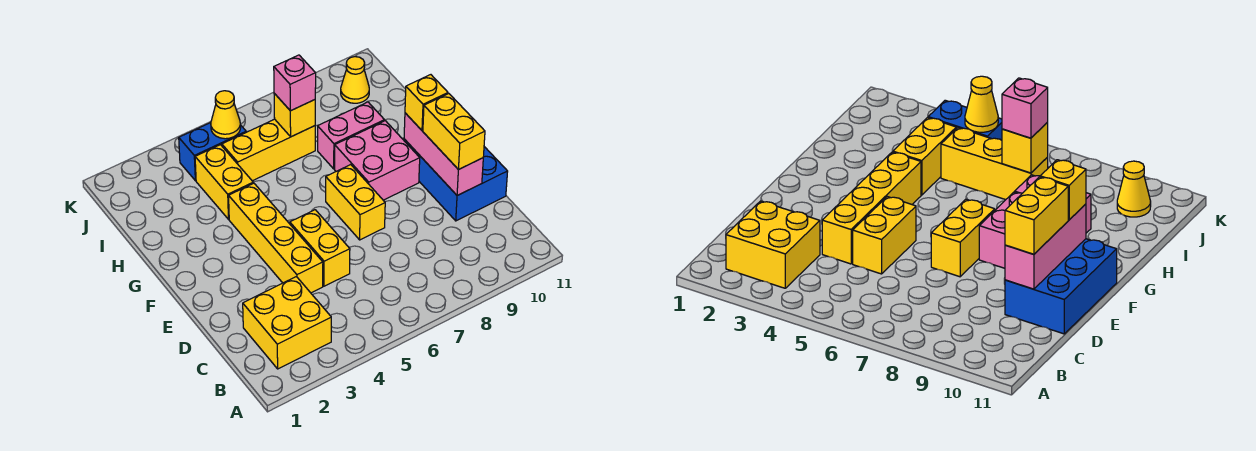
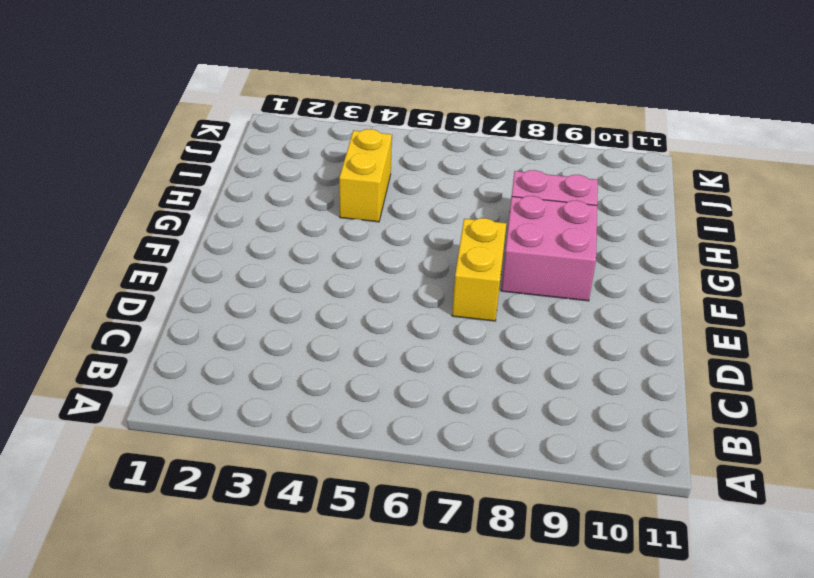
none -> yellow brick B2:C3 level 1
none -> yellow brick D4:G4 level 1
none -> yellow brick D5:E5 level 1

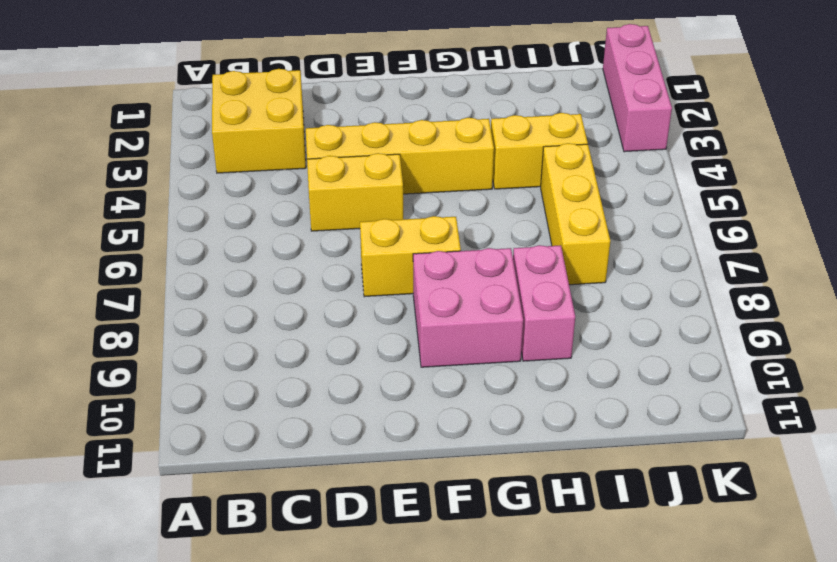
pink brick K1:K3 level 1 -> pink brick D10:F10 level 2
none -> blue brick D10:F11 level 1
none -> blue brick J4:J5 level 1
none -> yellow cone J10 level 1

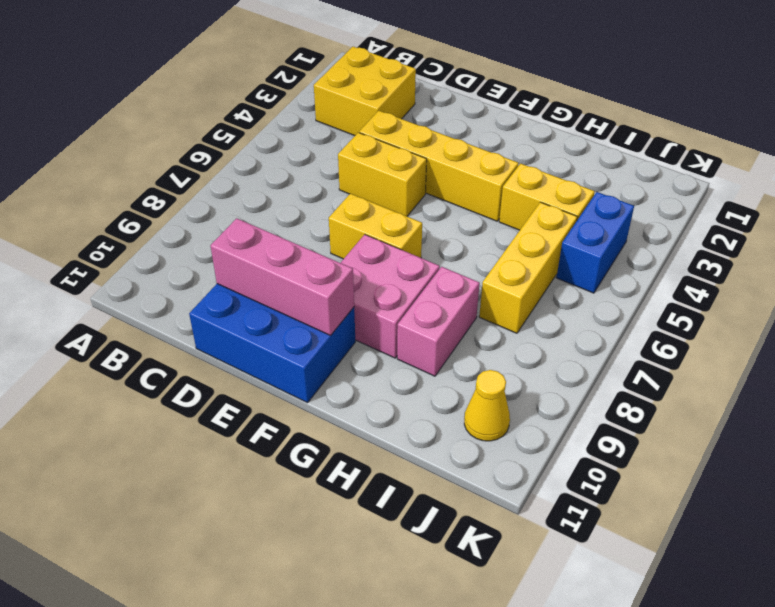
none -> yellow brick I7 level 2
none -> yellow cone J5 level 2
none -> yellow brick D10:E10 level 3

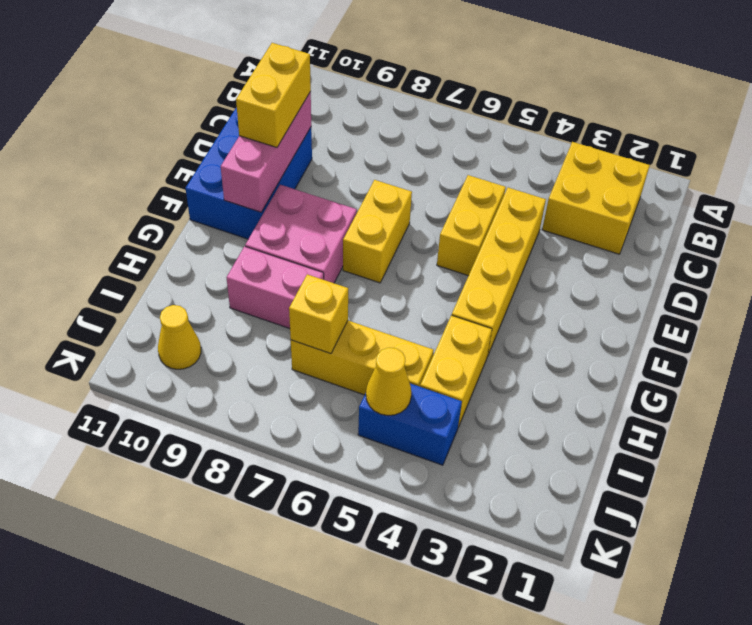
none -> yellow brick F10 level 3
none -> pink brick I7 level 3

